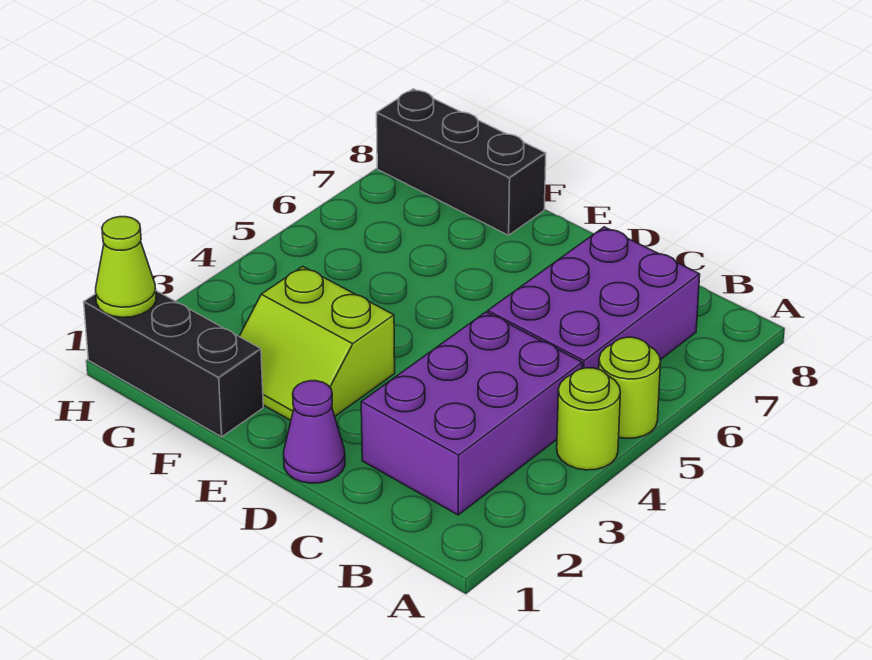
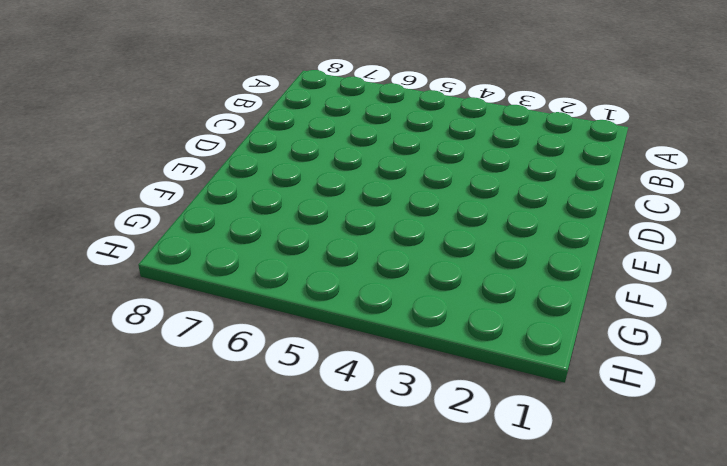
none -> lime round brick A4 level 1
none -> lime round brick A5 level 1

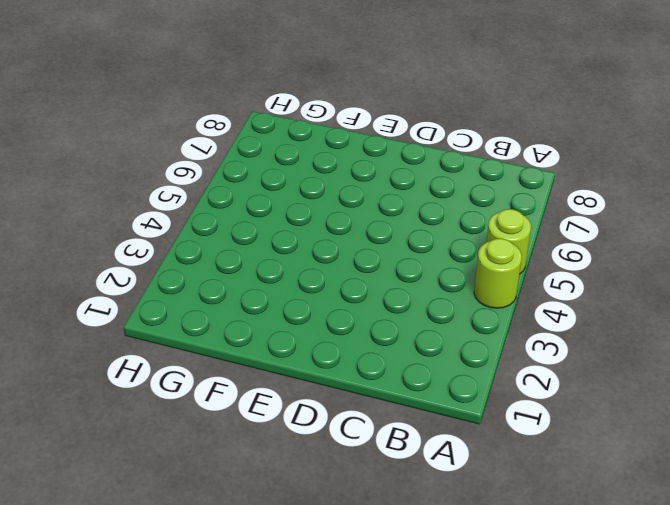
none -> purple brick B2:C4 level 1
none -> purple brick B5:C7 level 1

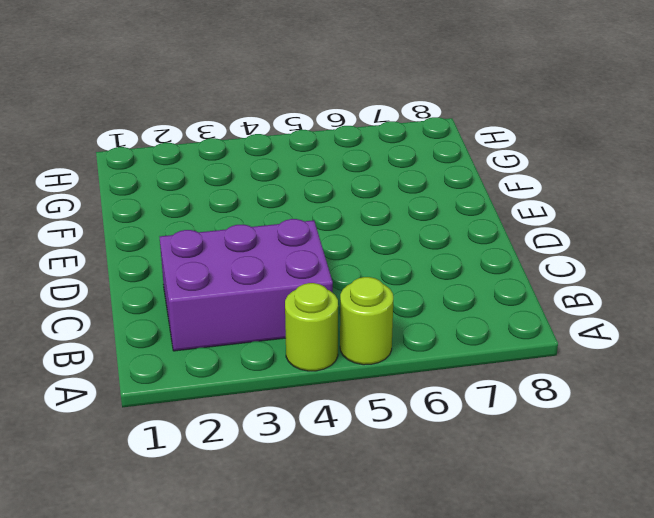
none -> purple brick B5:C7 level 1
none -> purple cone D1 level 1

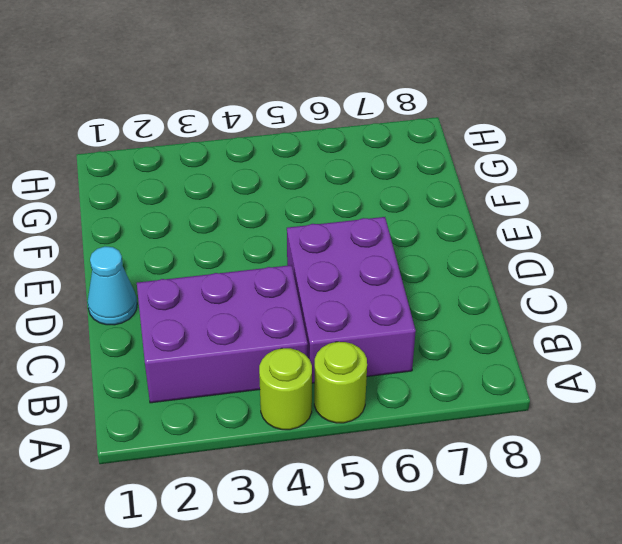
purple brick B5:D6 level 1 -> purple brick B5:C7 level 1
cyan cone D1 level 1 -> purple cone D1 level 1
none -> lime slope E2:F3 level 1 top 3
none -> black brick F1:H1 level 1

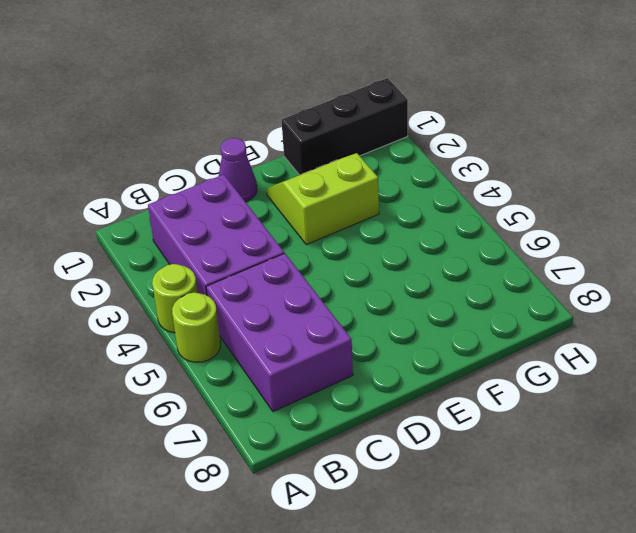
none -> black brick F8:H8 level 1
none -> lime cone H1 level 2

